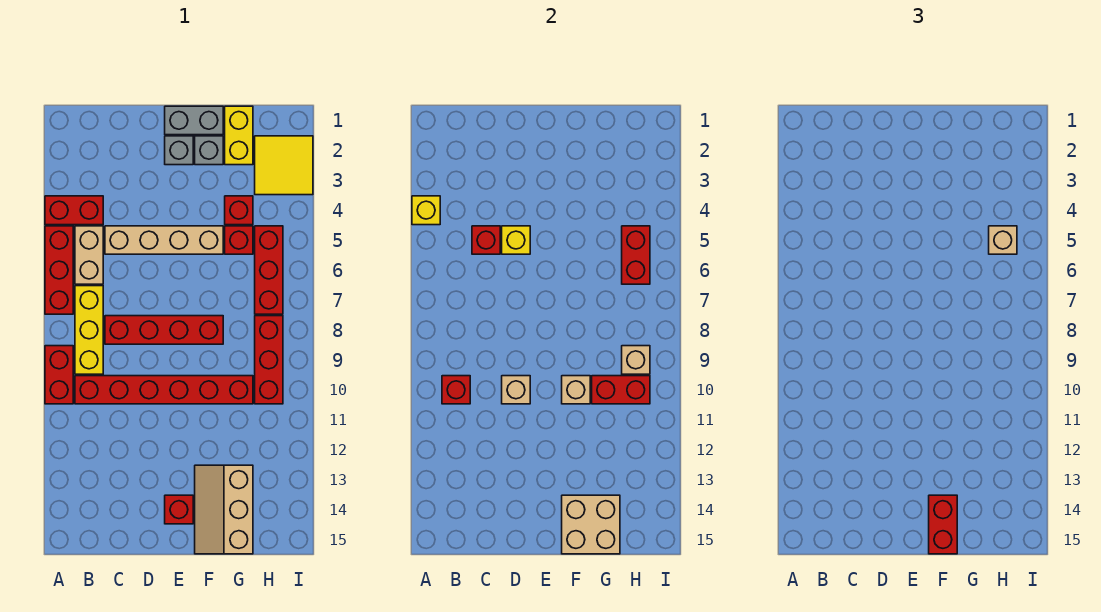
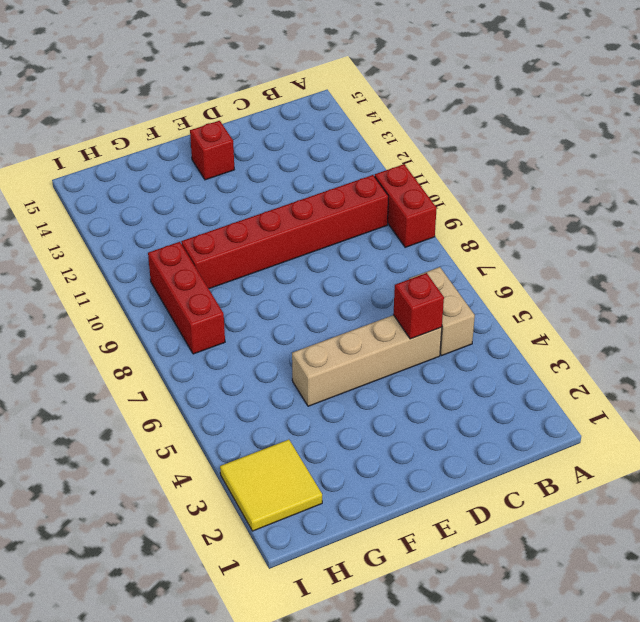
none -> red brick A4:B4 level 1
none -> red brick A5:A7 level 1
none -> yellow brick B7:B9 level 1
none -> red brick C8:F8 level 1

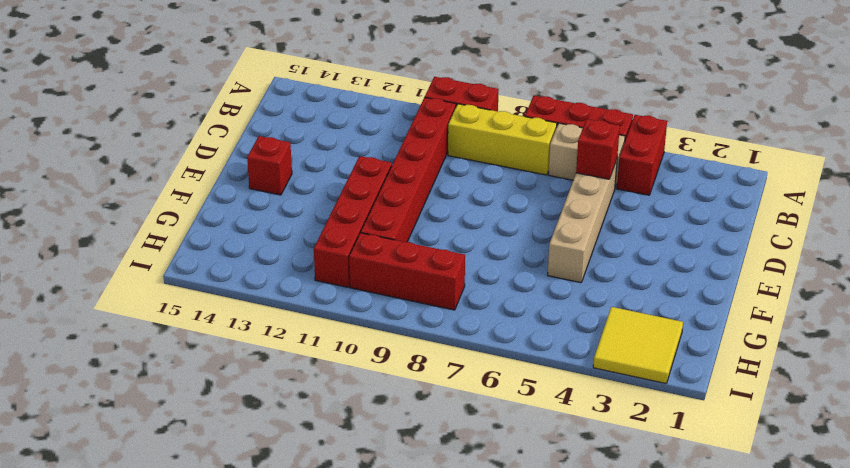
red brick E11:H11 level 1 -> red brick C8:F8 level 1
none -> grey brick E1:F1 level 1
none -> grey brick E2 level 1
none -> grey brick F2 level 1
none -> tan slope F13:G15 level 1 top G

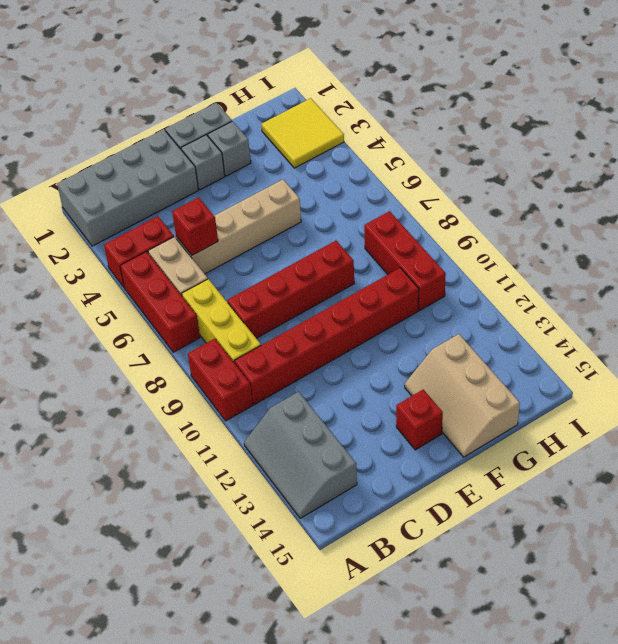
grey brick A1:D2 level 1 -> none
grey slope A12:B14 level 1 top B -> none
none -> yellow brick G1:G2 level 1
none -> red brick G4 level 1
none -> red brick G5 level 1
none -> red brick H5:H7 level 1

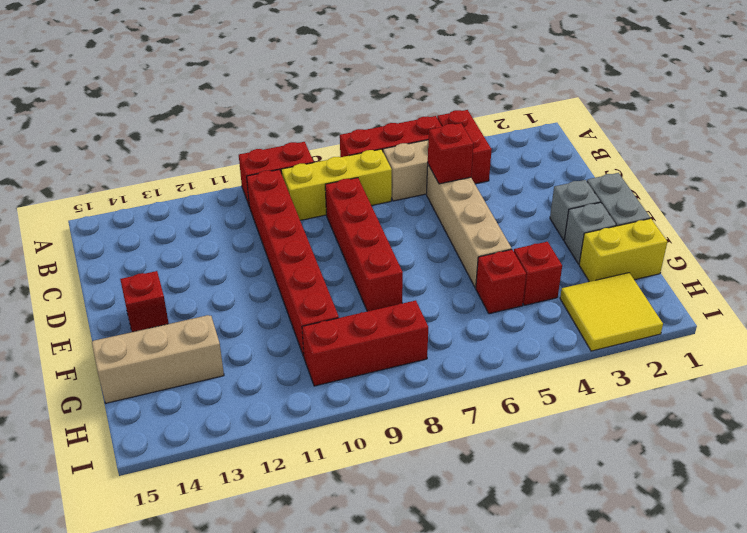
none -> red brick H5:H7 level 1
none -> yellow brick A4 level 2
none -> red brick B10 level 2
none -> yellow brick D5 level 2

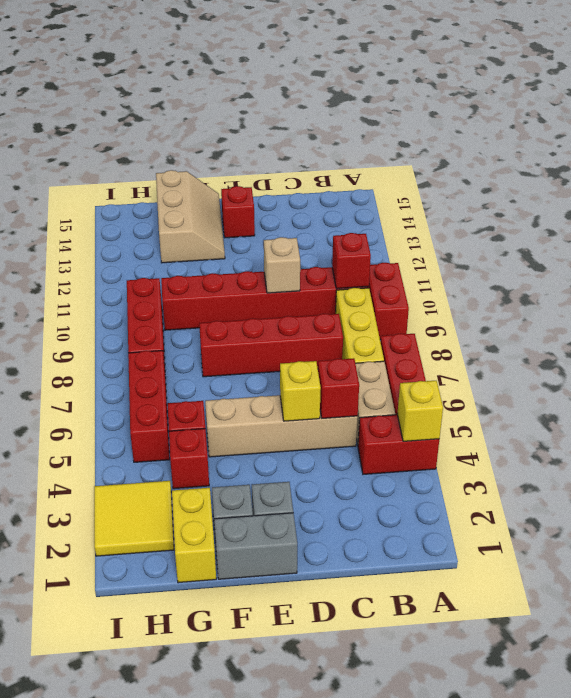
none -> tan brick F10 level 2
none -> tan brick F14:G15 level 2
none -> red brick G10:H10 level 2
none -> red brick H5:H6 level 2

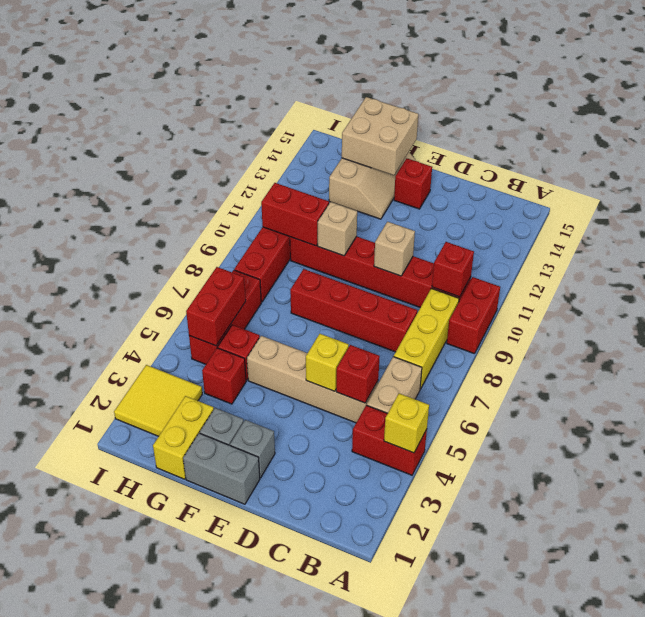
none -> red brick A5:A7 level 1
none -> tan brick H9 level 2
none -> red brick F14:F15 level 3
none -> tan brick H5 level 3

